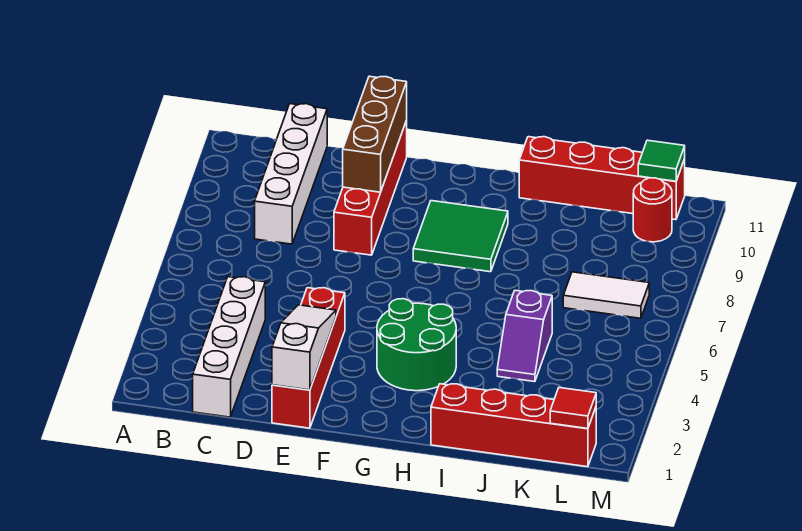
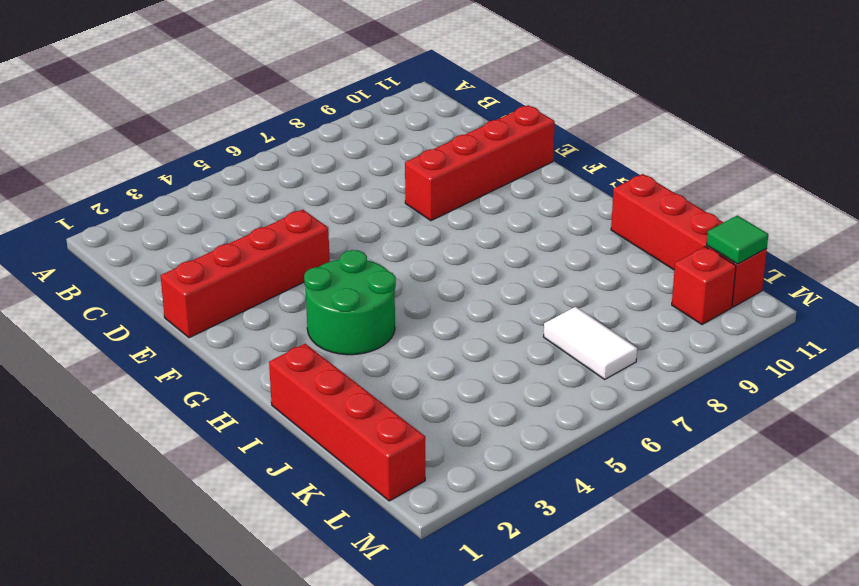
red brick L10 level 1 -> red round brick L10 level 1
none -> white brick C1:C4 level 1
none -> white brick C8:C11 level 1
none -> green tile G8:H9 level 1

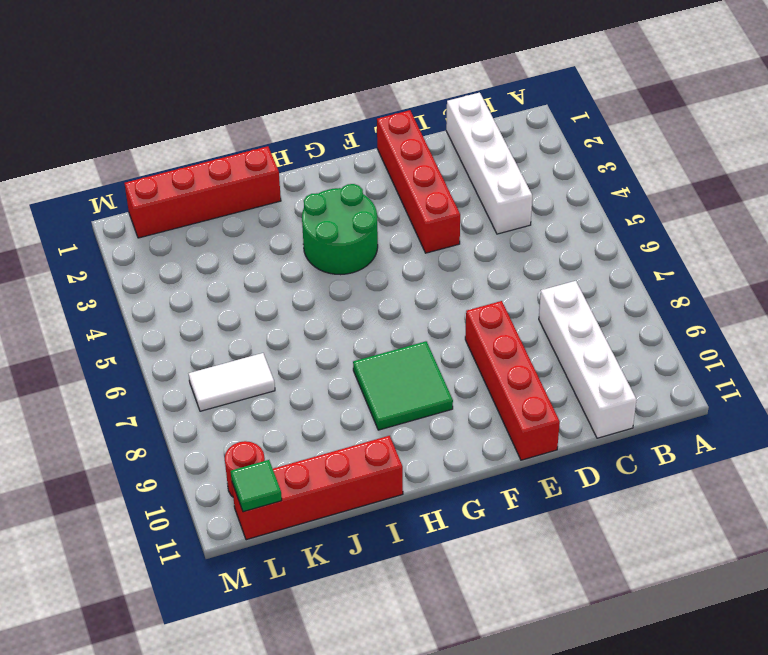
none -> purple slope J4:J5 level 1 top 5
none -> white slope E1:E3 level 2 top 1
none -> brown brick E9:E11 level 2

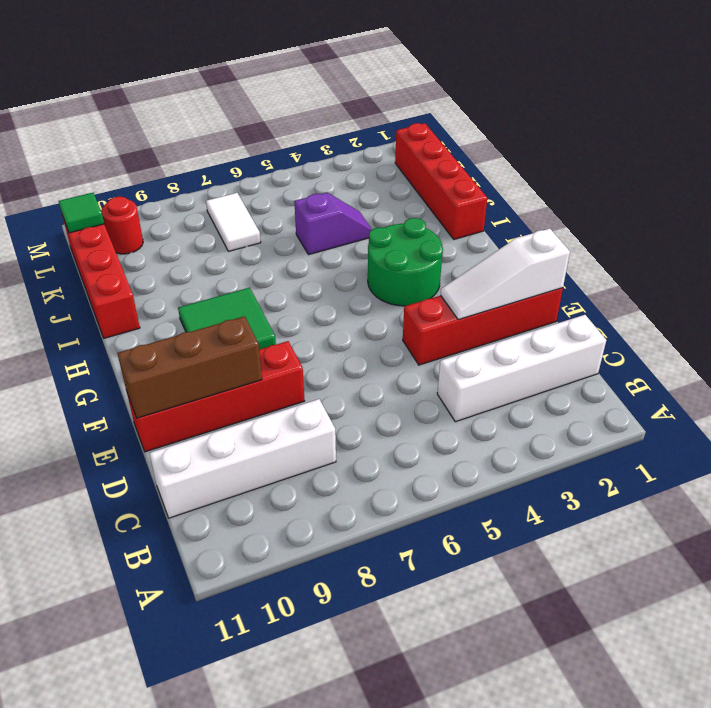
none -> red tile L1 level 2

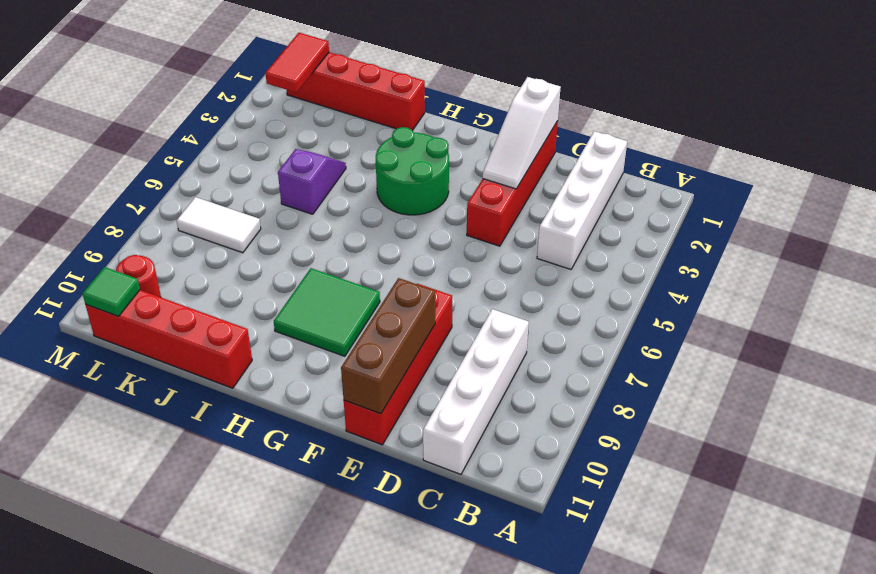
red tile L1:L2 level 2 -> red tile L1 level 2

